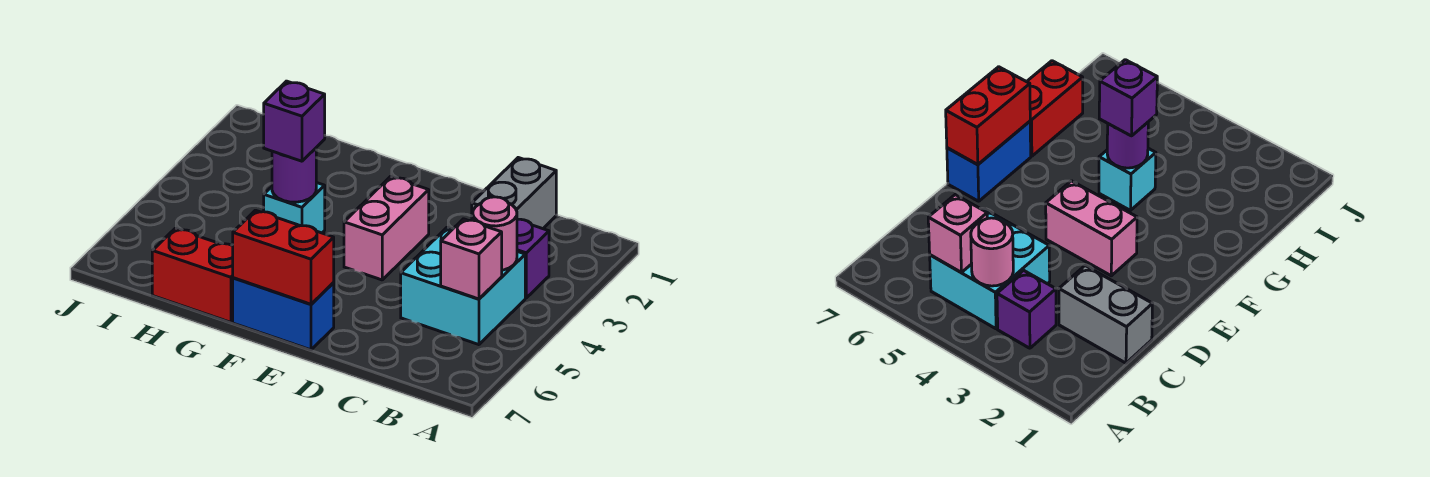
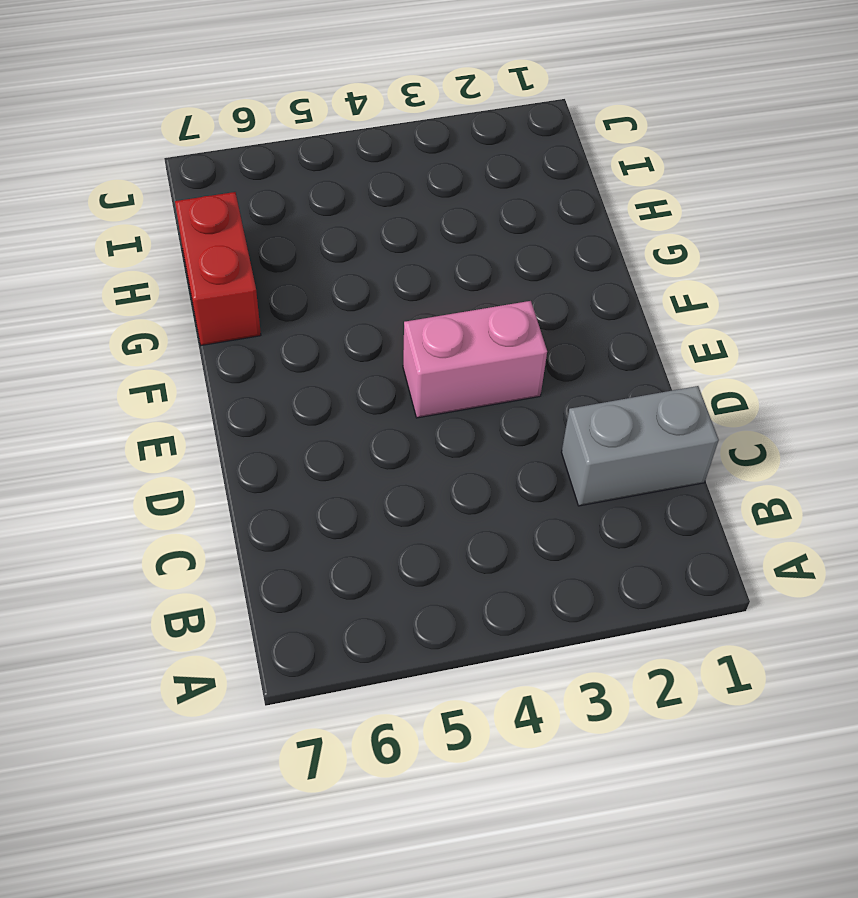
none -> purple brick B3 level 1
none -> cyan brick B4:C5 level 1
none -> blue brick E7:F7 level 1

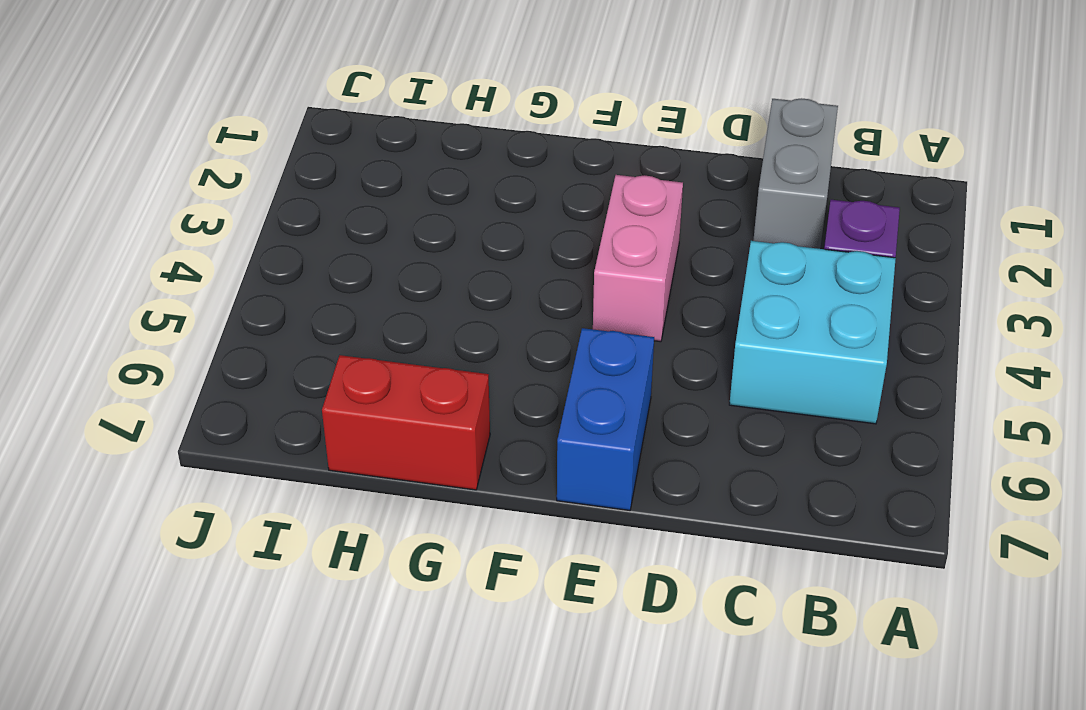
blue brick E6:E7 level 1 -> blue brick E7:F7 level 1
none -> cyan brick G4 level 1
none -> pink round brick B4 level 2
none -> pink brick B5 level 2

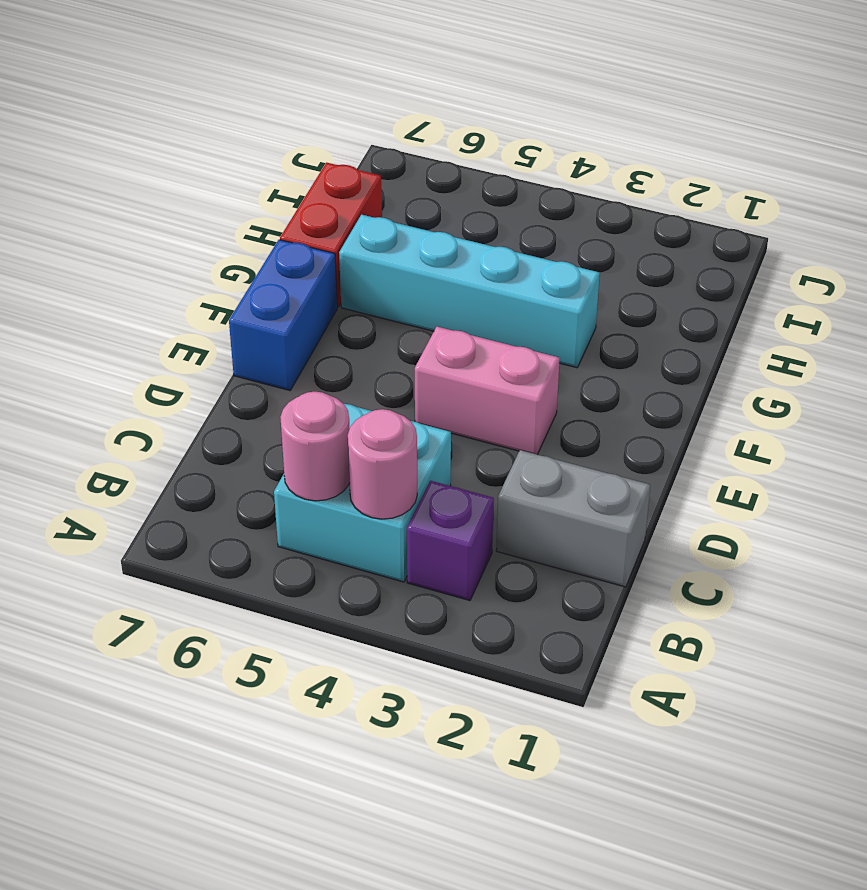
pink round brick B5 level 2 -> pink brick B5 level 2
cyan brick G3:G6 level 1 -> cyan brick G4 level 1
none -> red brick E7:F7 level 2
none -> purple round brick G4 level 2
none -> purple brick G4 level 3

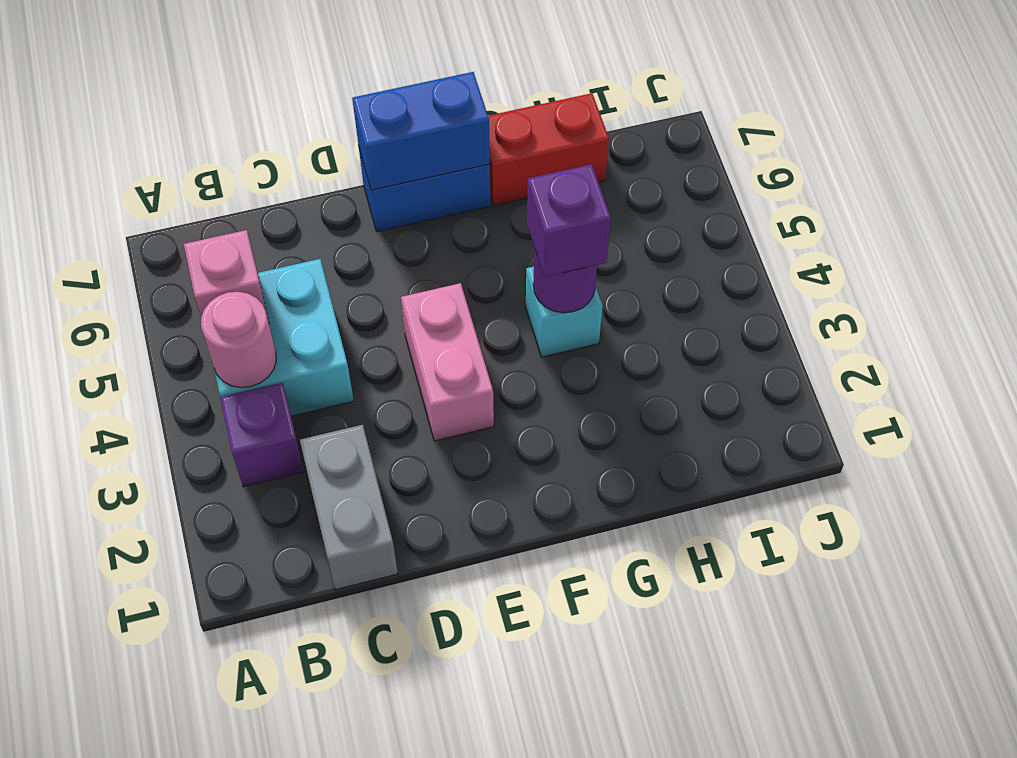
blue brick E7:F7 level 2 -> red brick E7:F7 level 2

